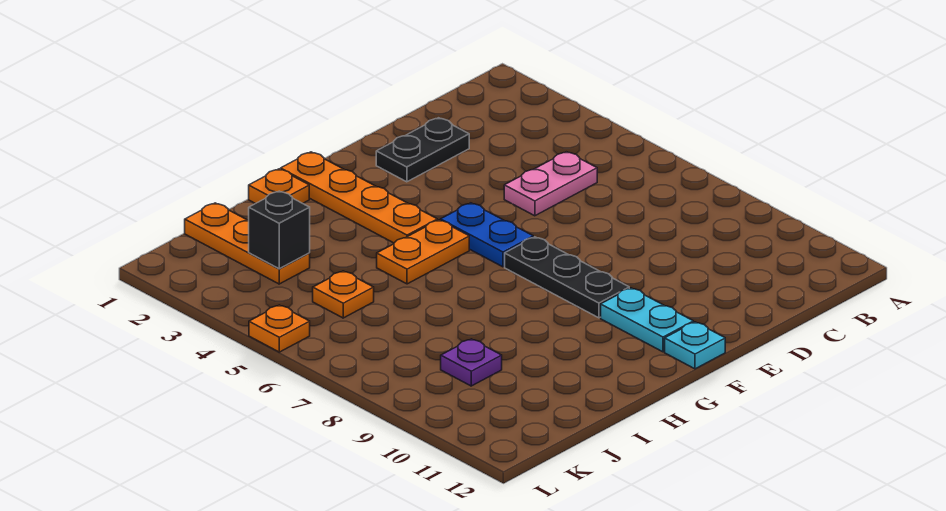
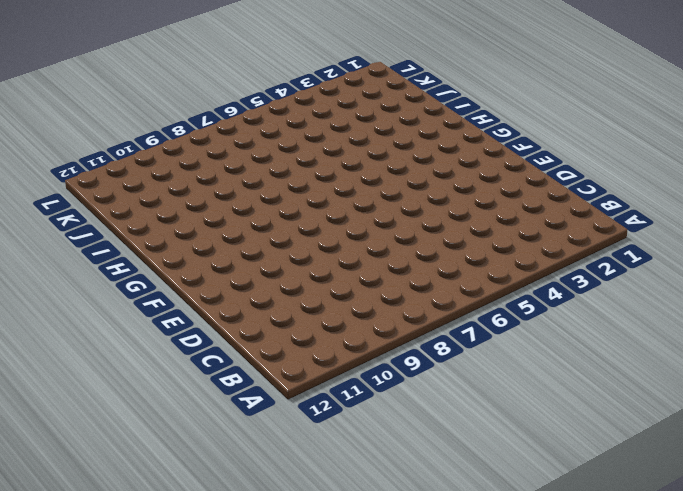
none -> pink plate C5:D5 level 1
none -> black plate D2:E2 level 1
none -> blue plate F5:F6 level 1

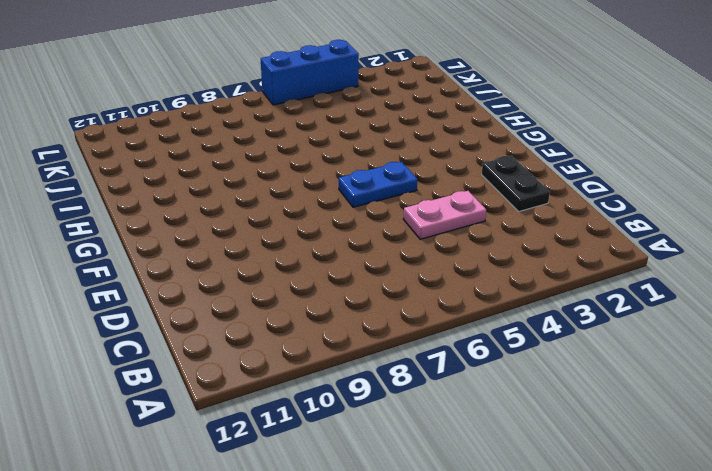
pink plate D4:D5 level 1 -> pink plate C5:D5 level 1
blue brick L4:L6 level 1 -> orange plate L5 level 1
none -> black plate F7:F9 level 1
none -> cyan plate F10:F11 level 1
none -> cyan plate F12 level 1

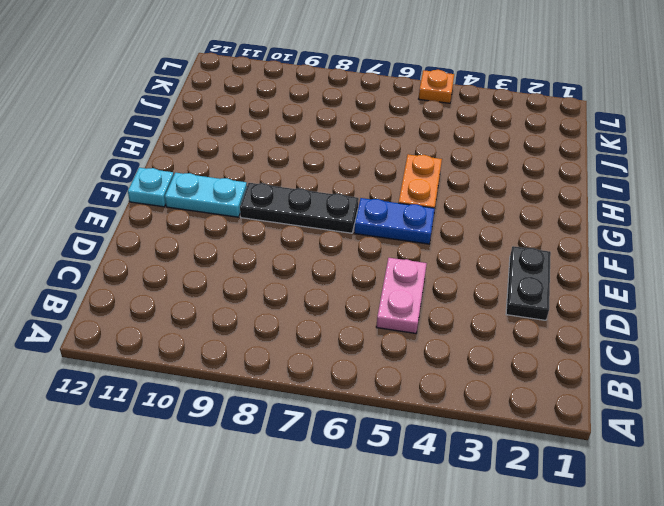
none -> orange plate G1:G4 level 1
none -> orange plate H1 level 1
none -> orange plate J1:J3 level 1

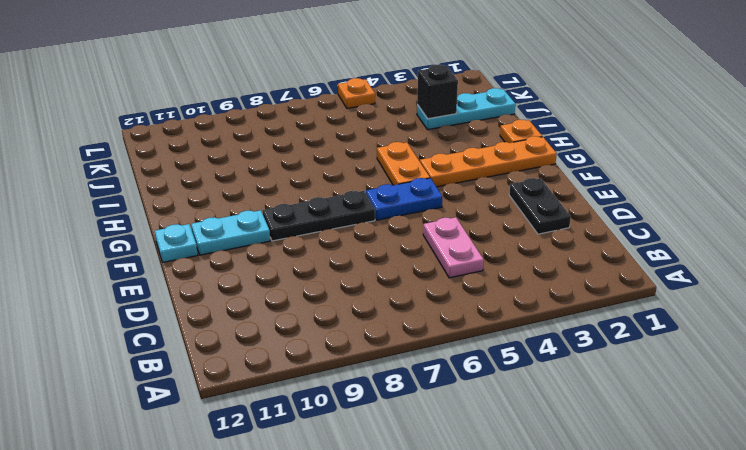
cyan plate J1:J3 level 1 -> orange plate J1:J3 level 1
none -> orange plate J5 level 1
none -> purple plate J9 level 1

